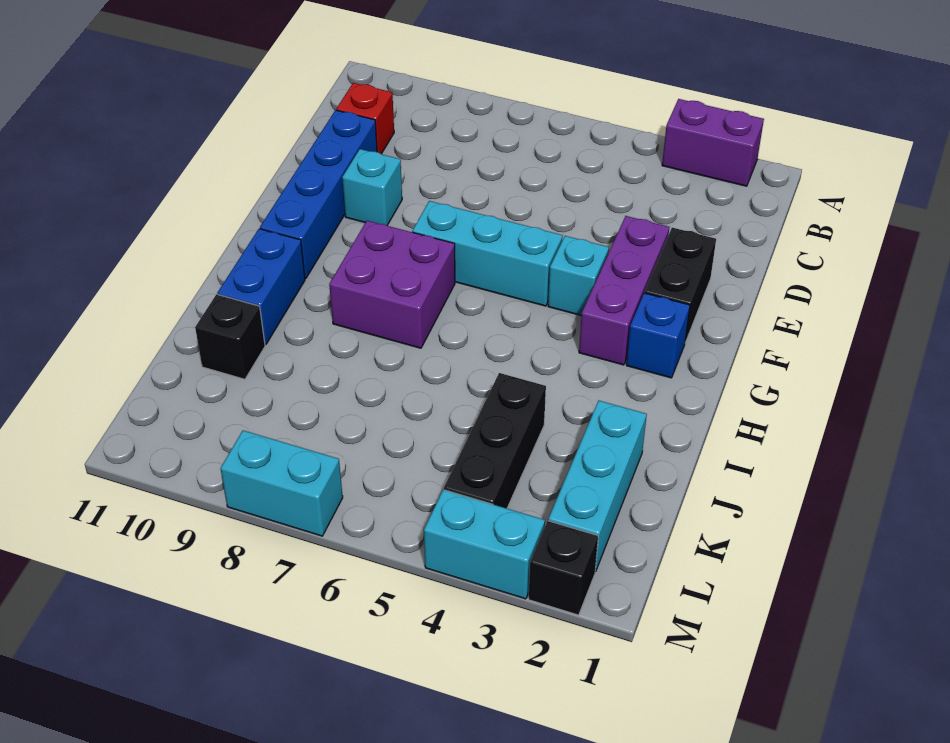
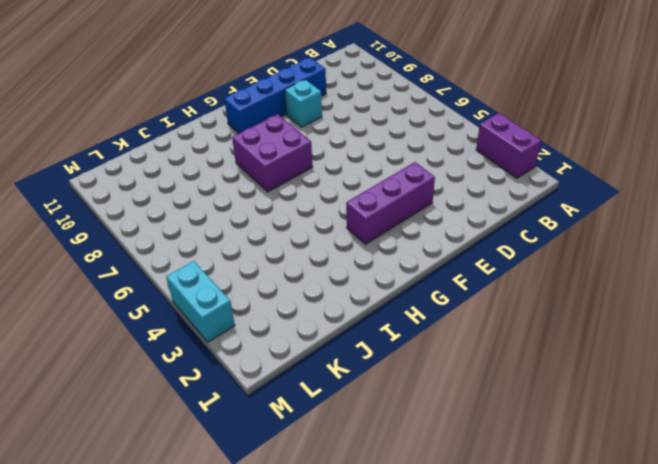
none -> red brick C10 level 1
none -> black brick E2:F2 level 1
none -> cyan brick F4 level 1

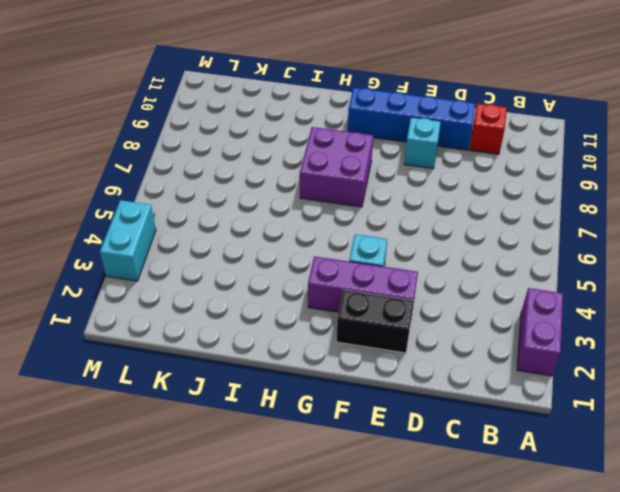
none -> cyan brick F5:F7 level 1
none -> blue brick G2 level 1
none -> blue brick H10:I10 level 1

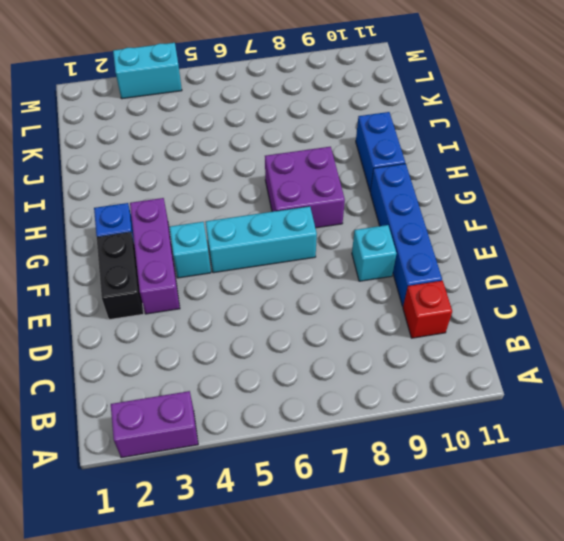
none -> cyan brick J2:L2 level 1
none -> black brick J4:L4 level 1
none -> black brick J10 level 1

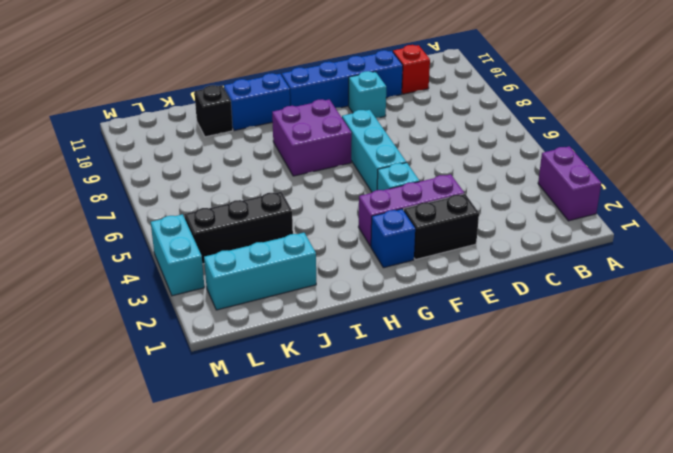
none -> black brick M2 level 1
none -> cyan brick M7:M8 level 1

